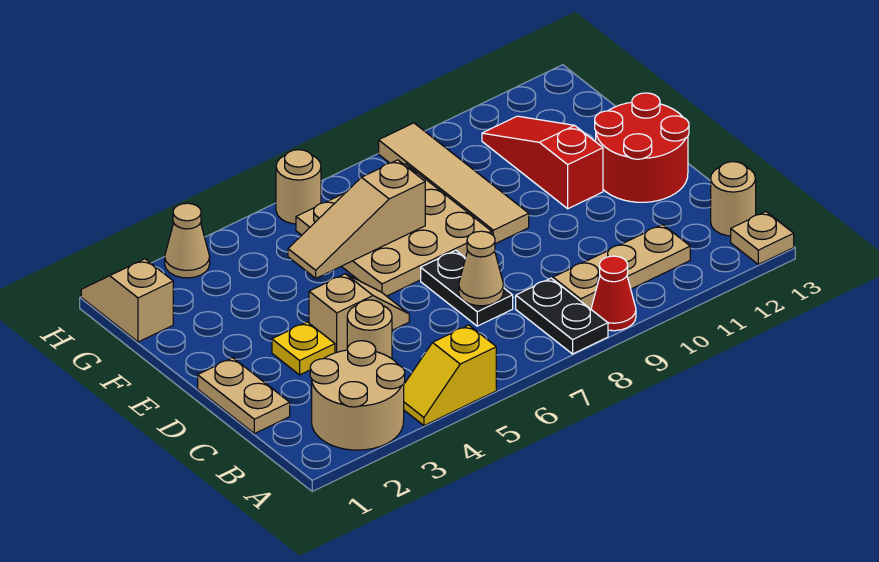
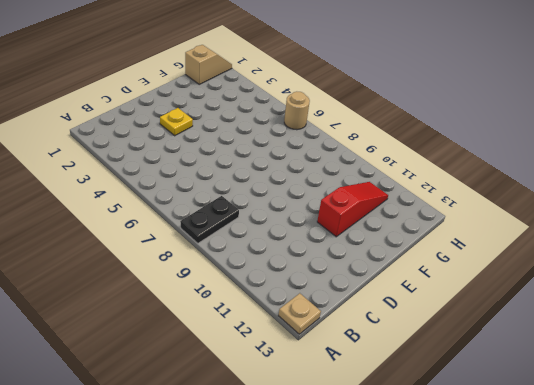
none -> tan round brick A2:B3 level 1
none -> yellow slope A4:A5 level 1 top 5
none -> red cone A9 level 1

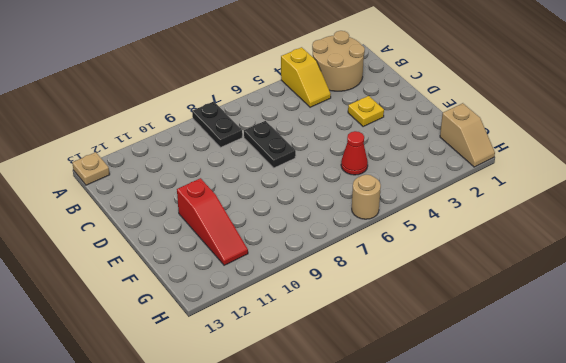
yellow slope A4:B4 level 1 top A -> yellow slope A4:A5 level 1 top 5
red cone F5 level 1 -> red cone A9 level 1
none -> tan plate B9:B11 level 1
none -> tan round brick B13 level 1
none -> tan plate C1:D1 level 1

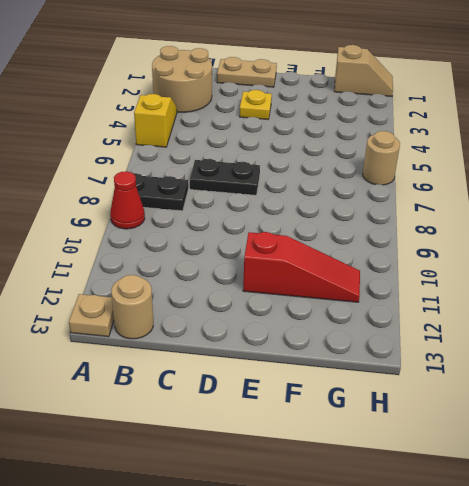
none -> tan plate B9:B11 level 1
none -> tan round brick C4 level 1
none -> tan slope D4:D5 level 1 top 4

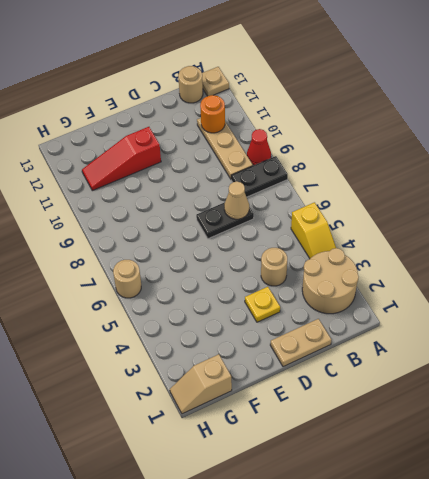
orange round brick B11 level 2 -> none
none -> tan slope D4:D5 level 1 top 4
none -> red round brick D12:E13 level 1
none -> tan plate E6:G8 level 1

